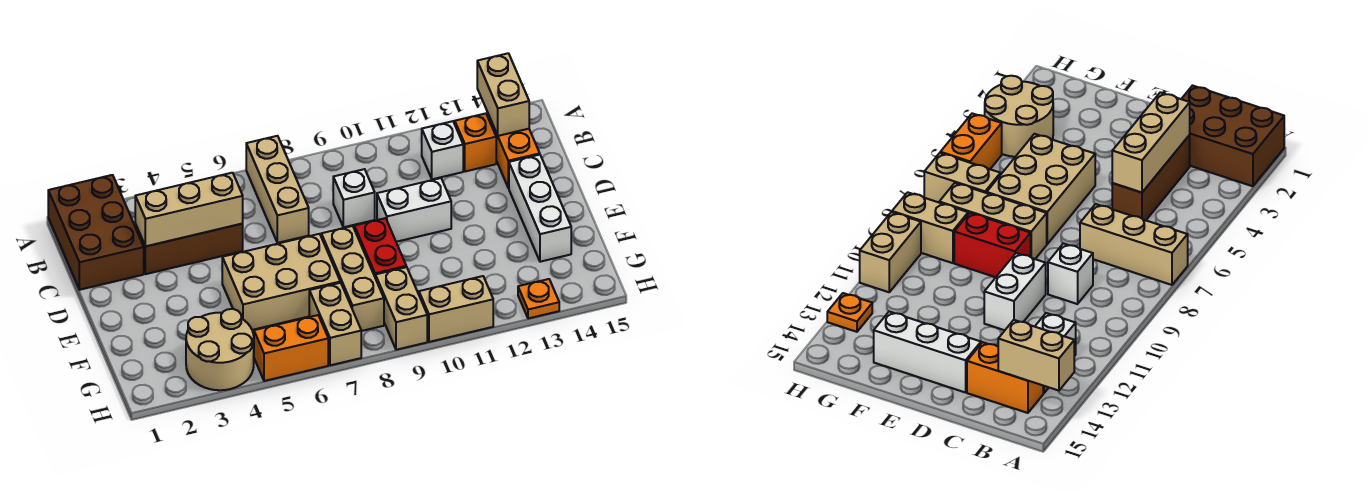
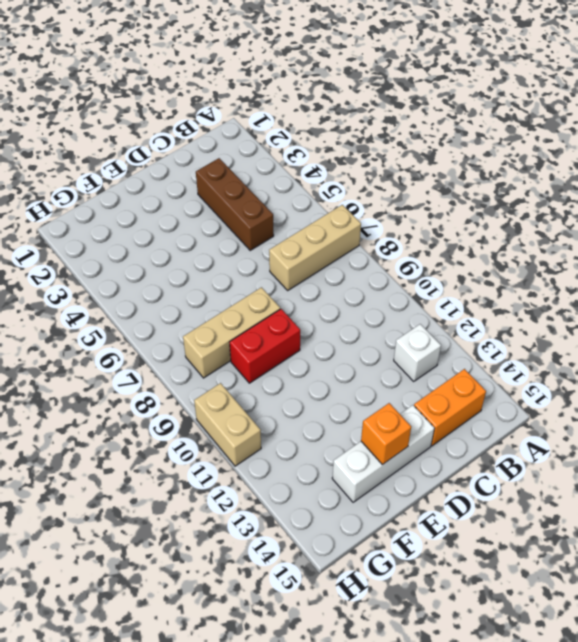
orange brick E14 level 2 -> orange brick B13 level 1
none -> brown brick A1:C2 level 1
none -> white brick C9 level 1
none -> white brick D10:D11 level 1

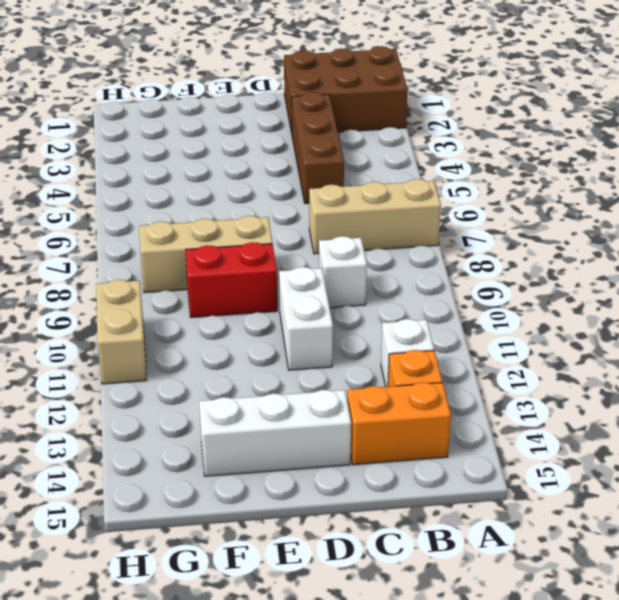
none -> tan brick E5:F7 level 1
none -> tan round brick G3:H4 level 1
none -> tan brick G7:H7 level 1

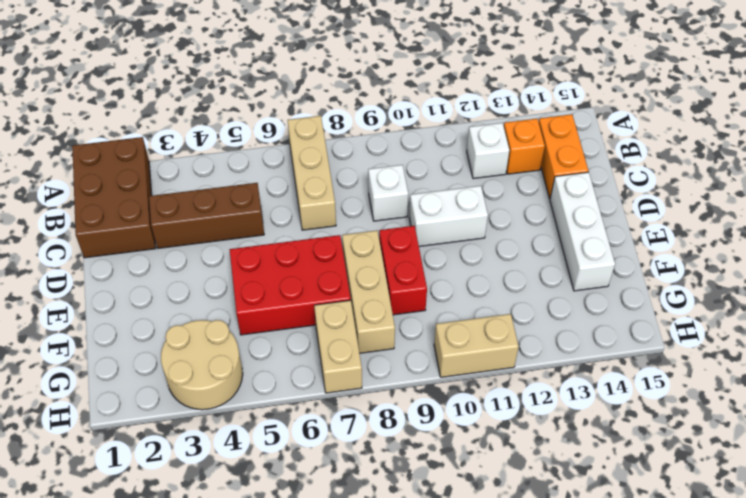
red brick E5:F7 level 1 -> tan brick E5:F7 level 1
none -> tan brick G9:H9 level 1
none -> orange brick H5:H6 level 1
none -> orange plate H13 level 1

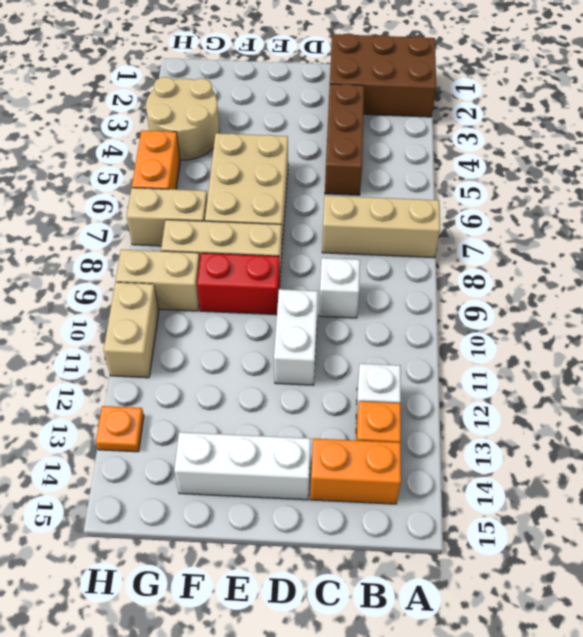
none -> tan brick A14:B14 level 2
none -> tan brick C3:C5 level 2

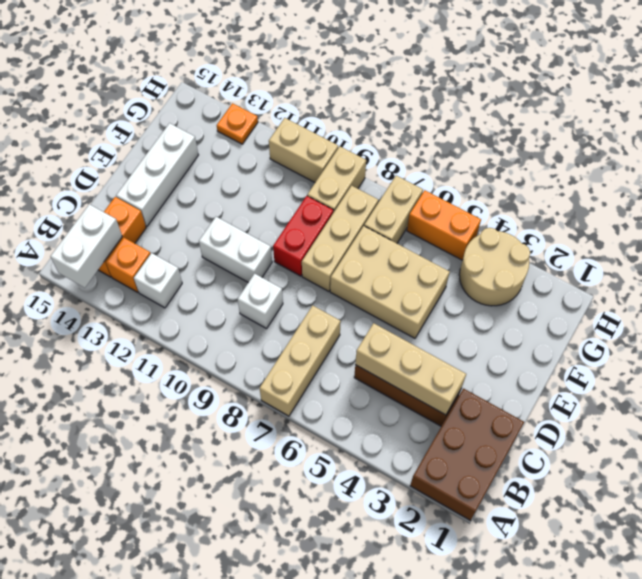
white brick A14:B14 level 2 -> tan brick A14:B14 level 2

